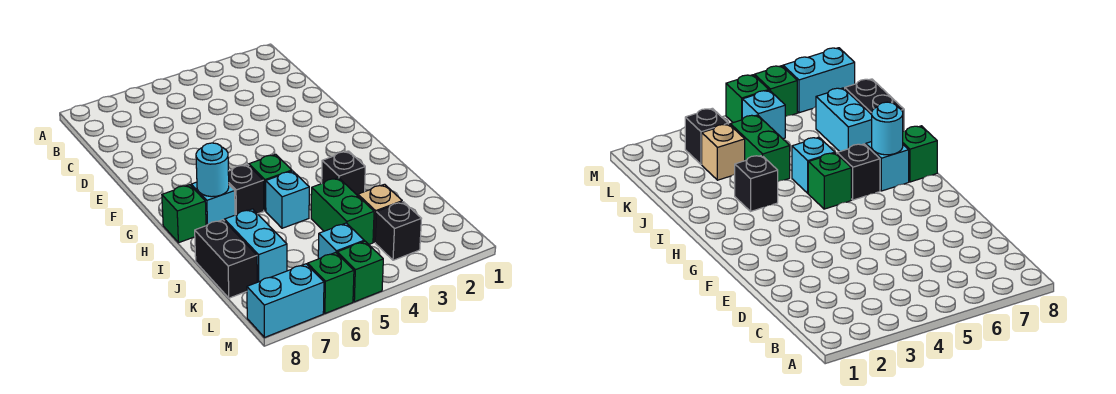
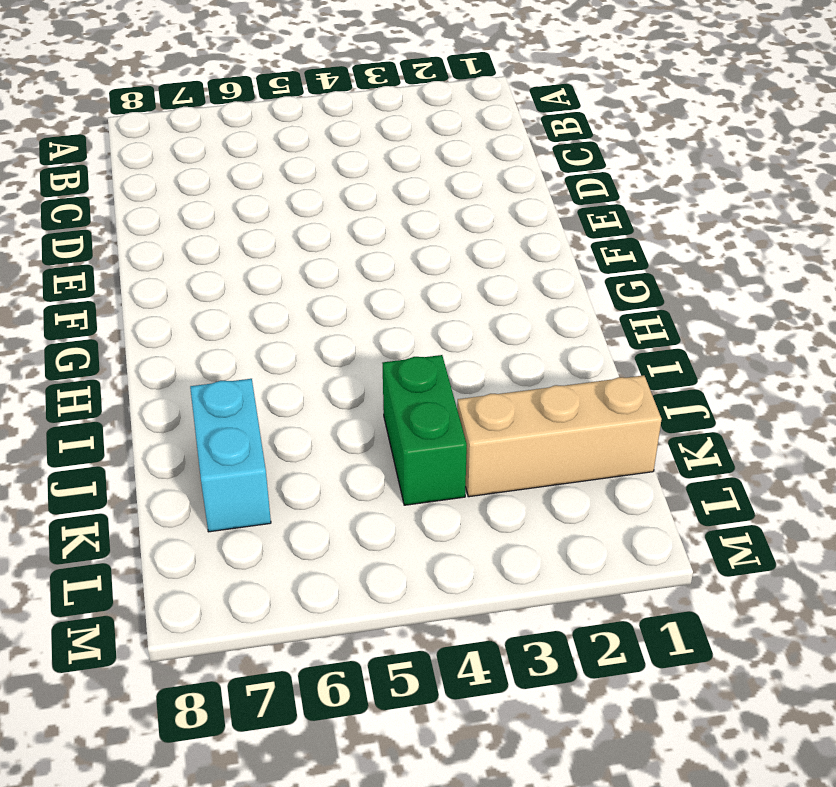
tan brick K1:K3 level 1 -> tan brick K3 level 1
none -> green brick H5 level 1
none -> black brick H6 level 1
none -> cyan brick H7 level 1

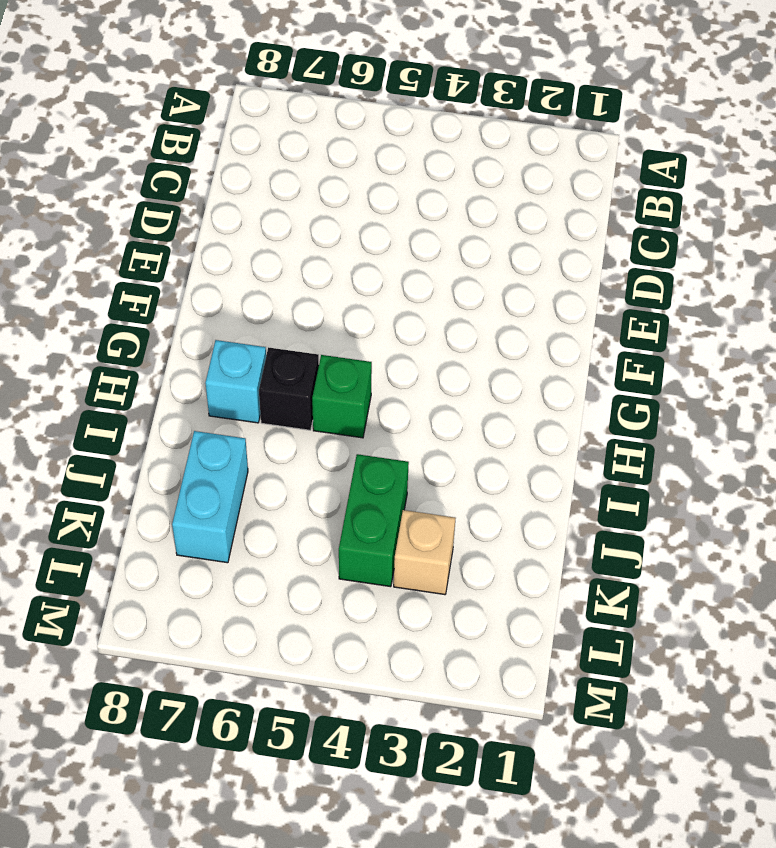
none -> green brick H8 level 1
none -> black brick I3 level 1
none -> cyan brick I5 level 1

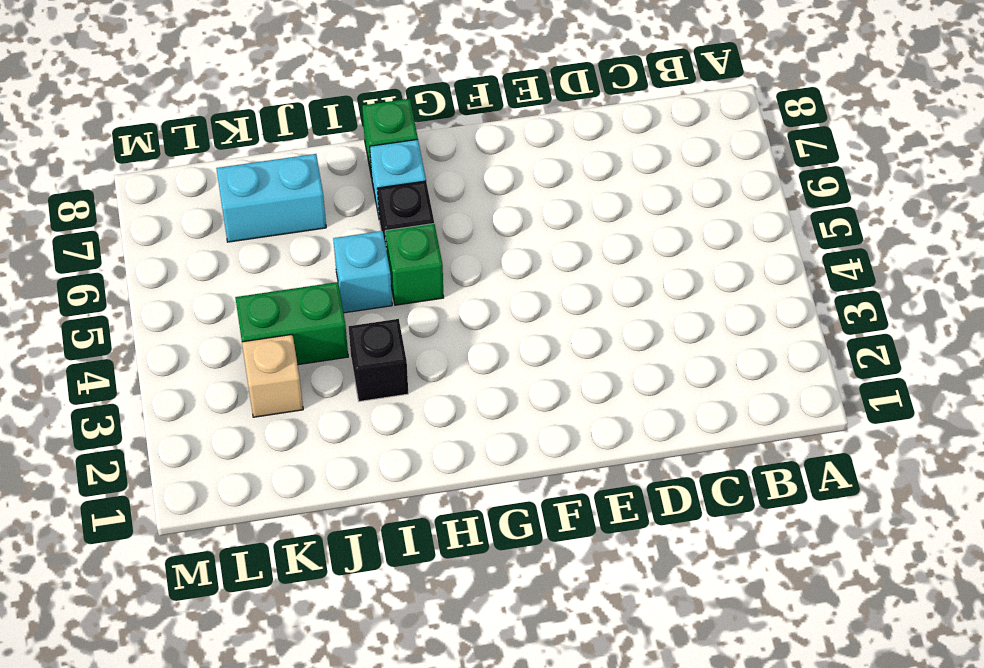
none -> black brick J8:K8 level 1
none -> black brick L3 level 1
none -> cyan brick L5 level 1

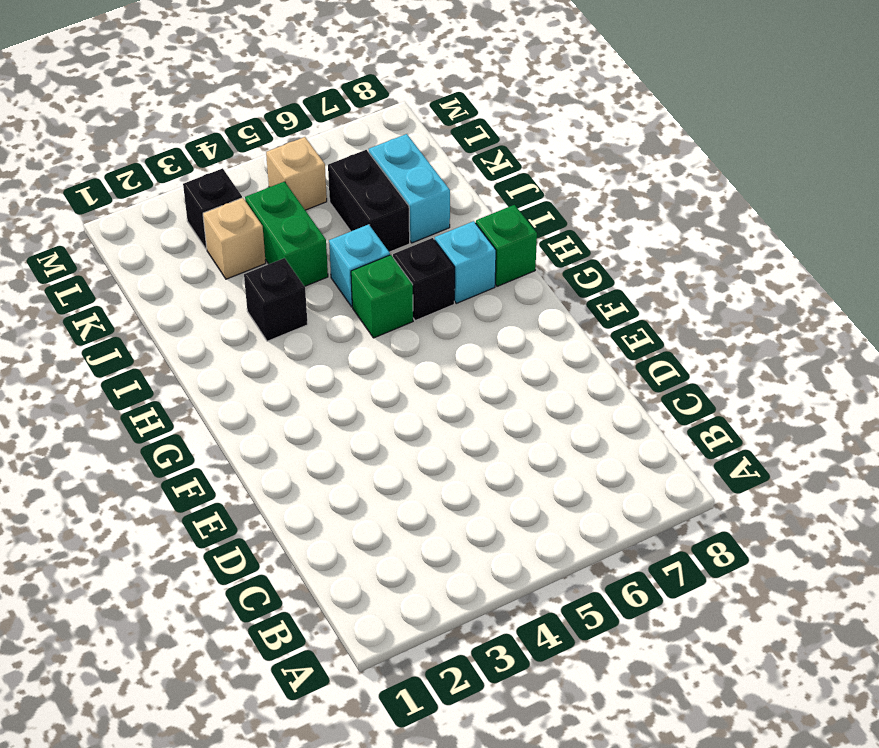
black brick J6:K6 level 1 -> black brick J8:K8 level 1
tan brick L5 level 1 -> cyan brick L5 level 1
none -> green brick M5 level 1
none -> green brick M6 level 1
none -> cyan brick M7:M8 level 1

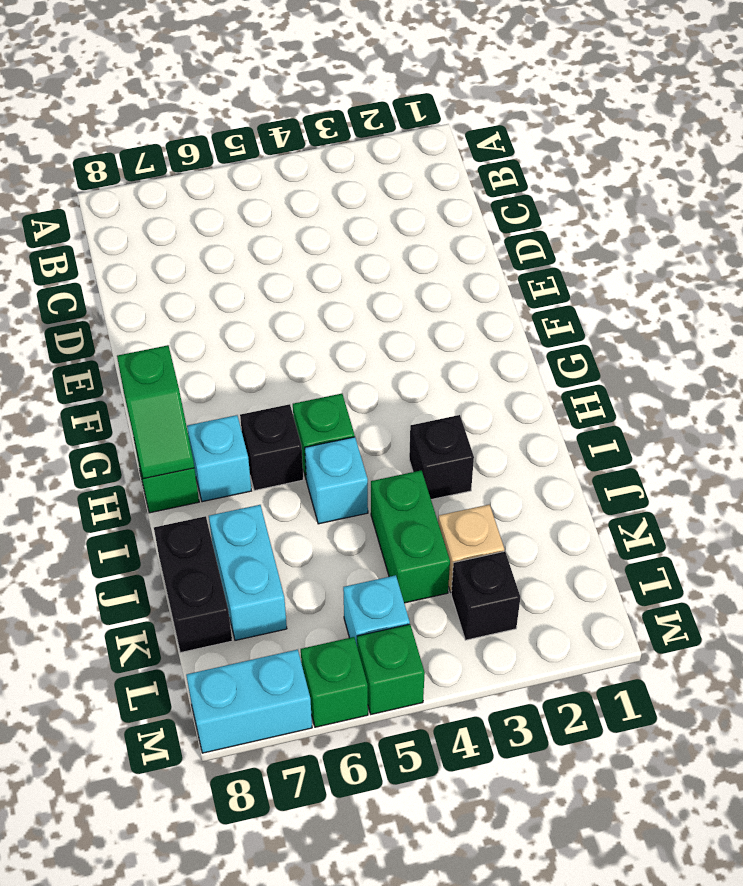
green slope G8:H8 level 2 top G -> none
none -> cyan round brick H7 level 2

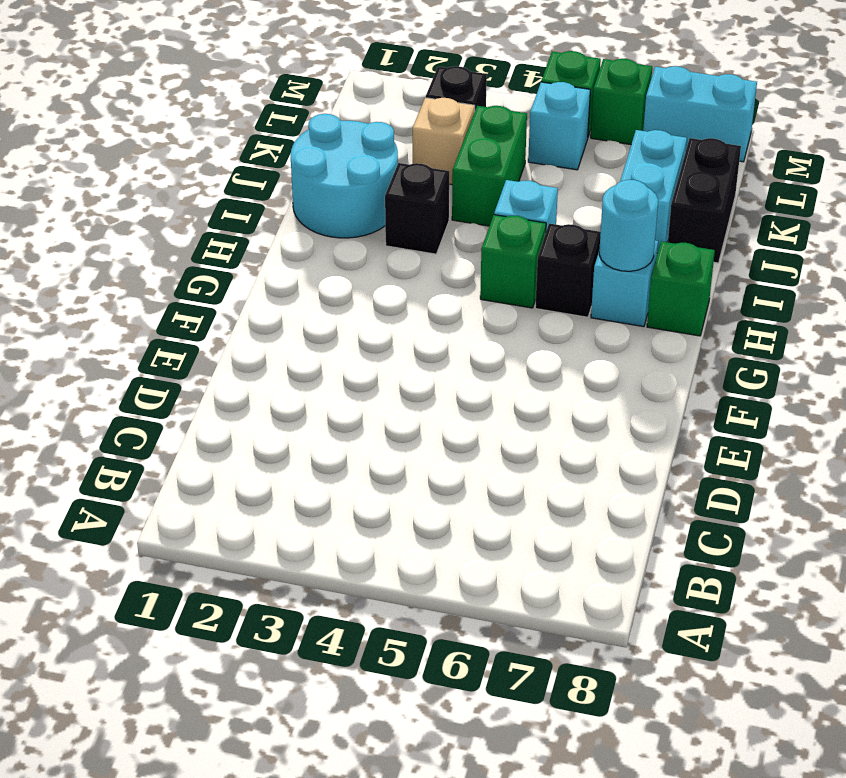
cyan round brick I1:J2 level 1 -> none

